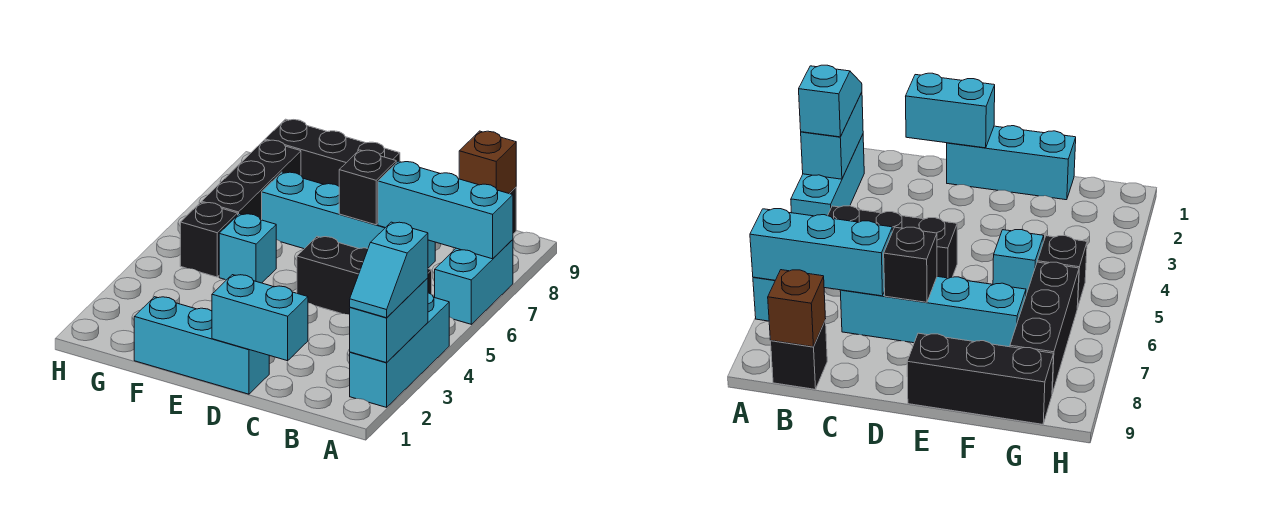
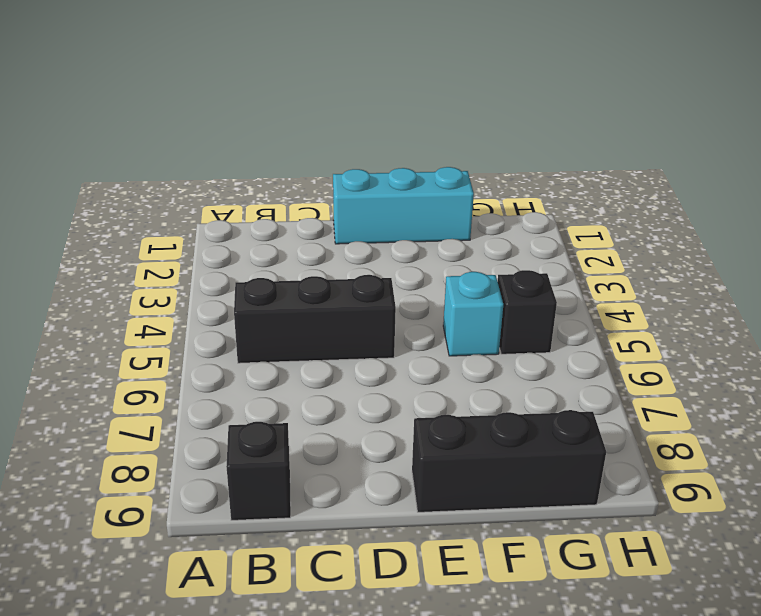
none -> cyan brick A2:A4 level 1
none -> cyan brick A6:A7 level 1
none -> cyan brick C7:F7 level 1

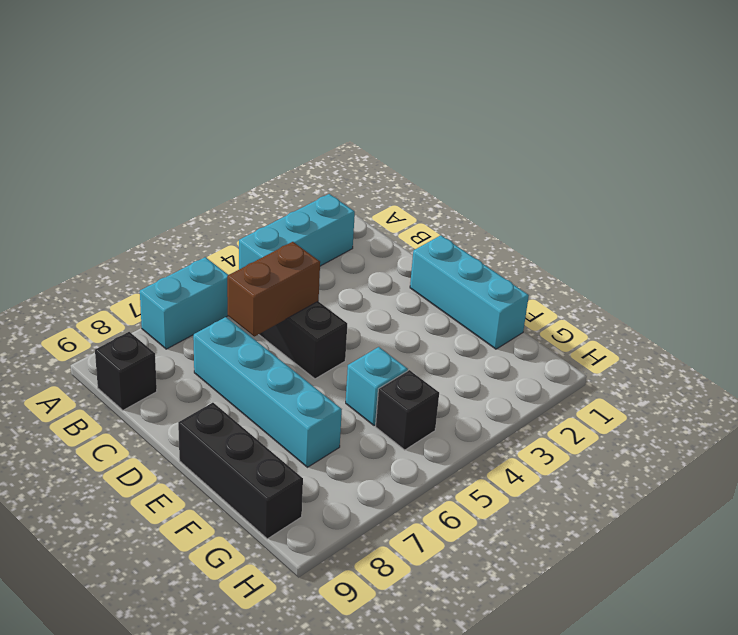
brown brick C5:C6 level 2 -> none
none -> black brick G6:G8 level 1
none -> cyan brick A2:A3 level 2
none -> cyan brick A7:C7 level 2

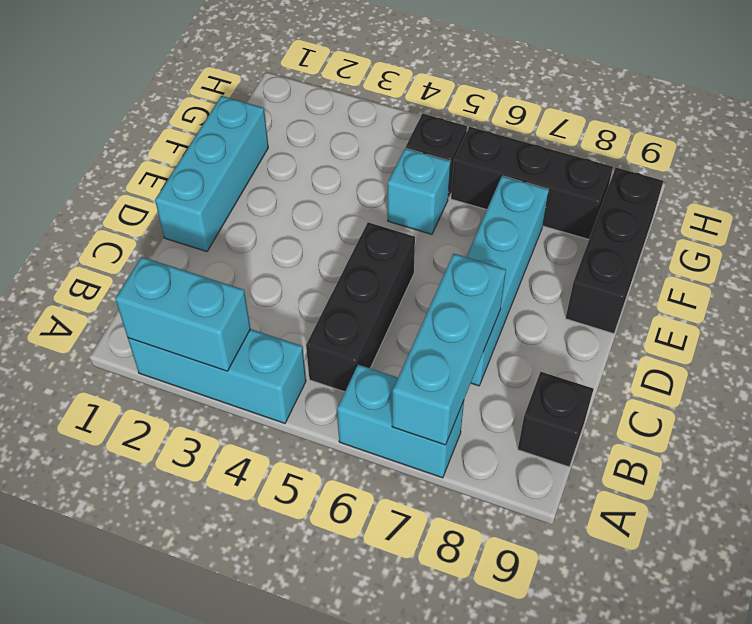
none -> brown brick B9 level 2
none -> cyan brick C1:D1 level 2
none -> black brick D7 level 2

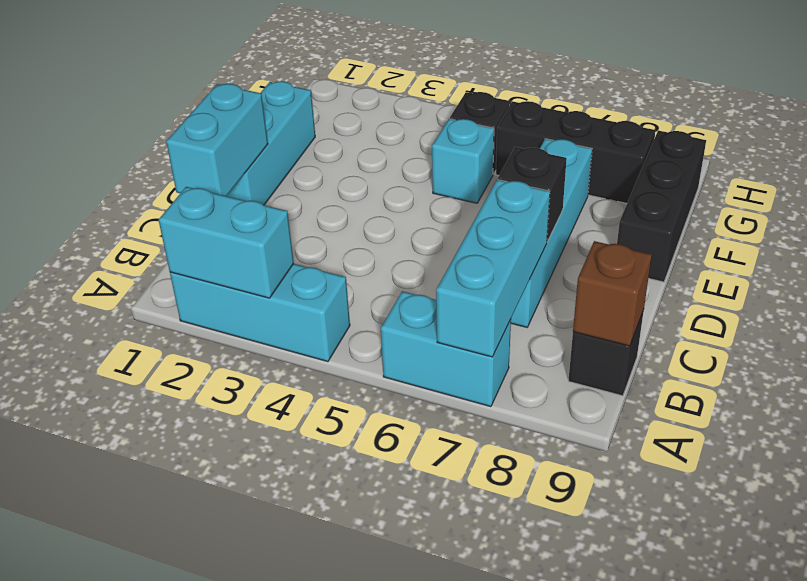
none -> black brick B5:D5 level 1
none -> cyan slope A2:A3 level 3 top 3

